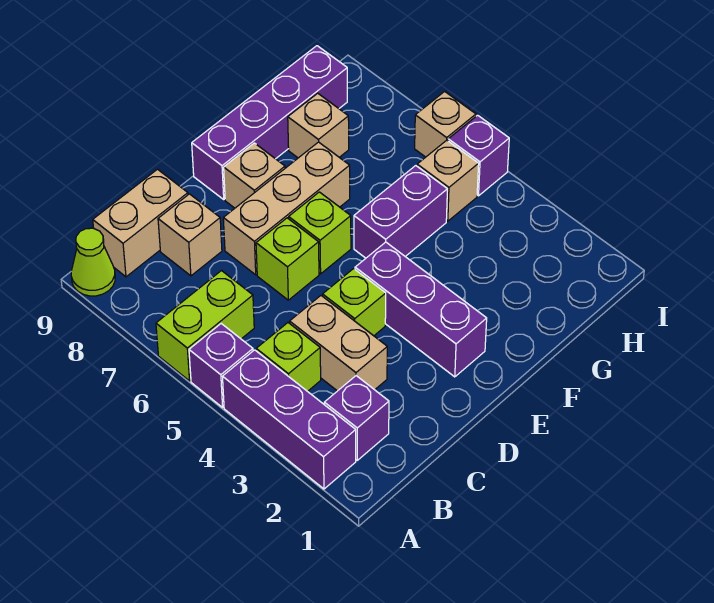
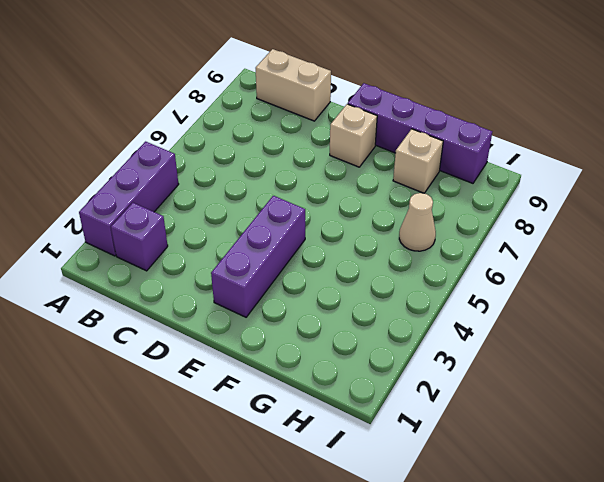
tan cone H6 level 1 -> none
none -> purple brick A5 level 1
none -> lime brick A6:B6 level 1
none -> lime cone A9 level 1

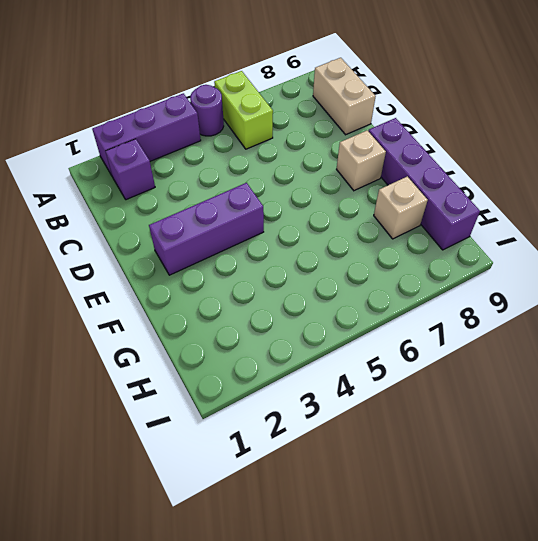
purple round brick A5 level 1 -> purple brick A5 level 1
none -> lime cone A9 level 1
none -> lime brick B4 level 1
none -> tan brick C3:C4 level 1

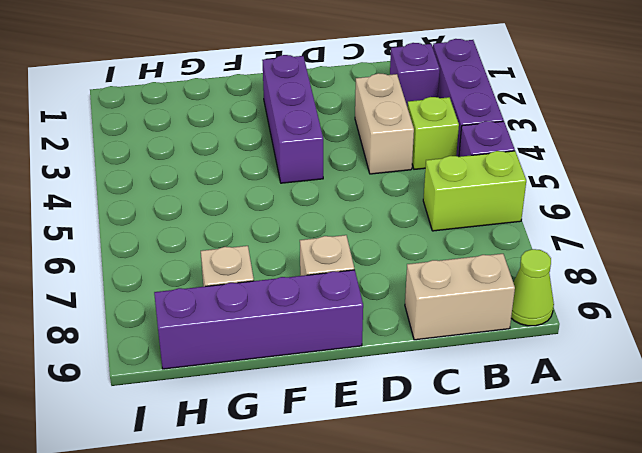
none -> tan brick C8 level 1
none -> lime brick D4 level 1
none -> lime brick D6 level 1

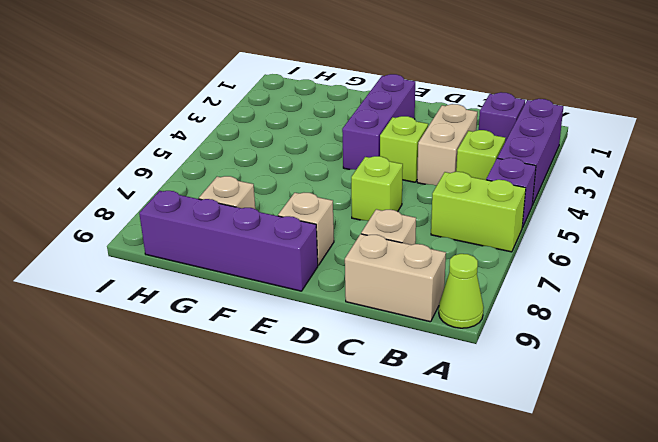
none -> tan brick D7:F7 level 1
none -> lime brick E6 level 1
none -> purple brick F5:G5 level 1

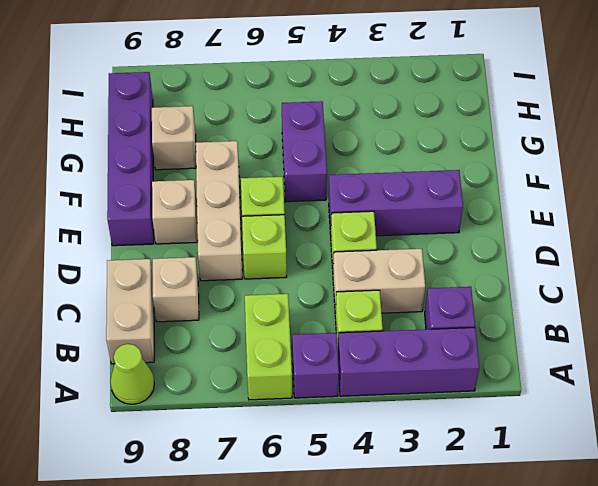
none -> tan brick H5 level 1
none -> purple brick I5 level 1
none -> tan brick I6 level 1

